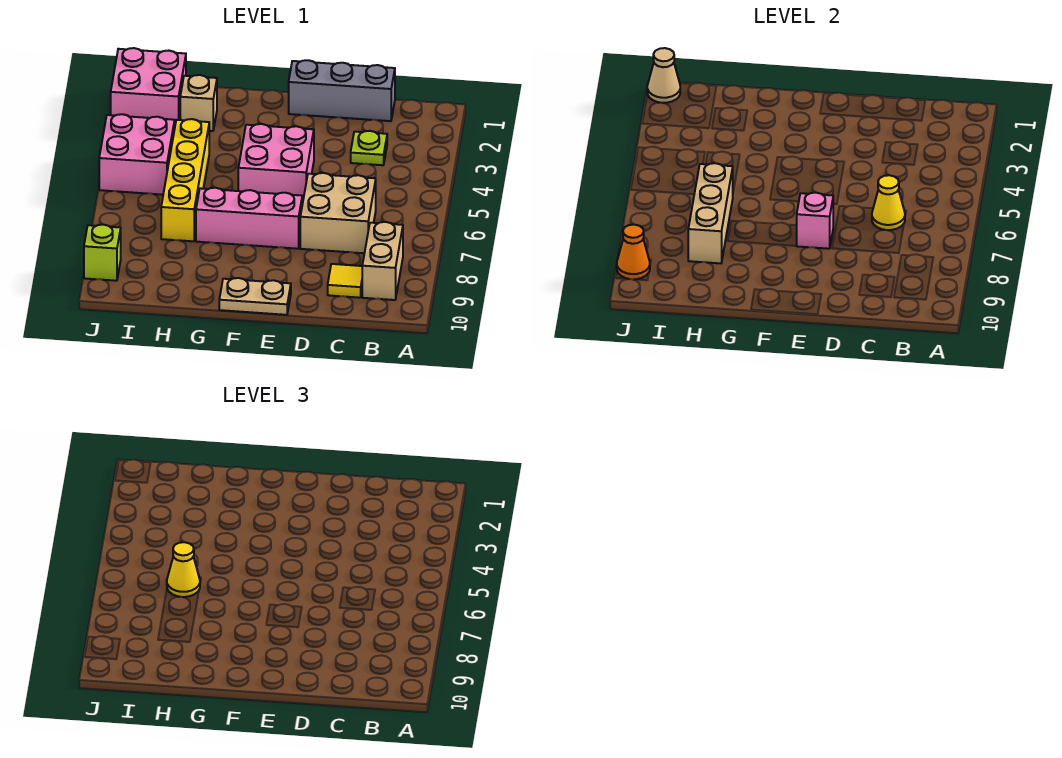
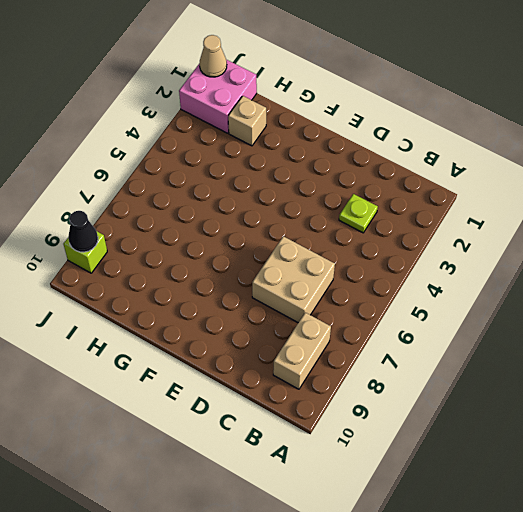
black cone J9 level 2 -> orange cone J9 level 2
none -> grey brick C1:E1 level 1
none -> yellow tile C9 level 1
none -> pink brick E4:F5 level 1

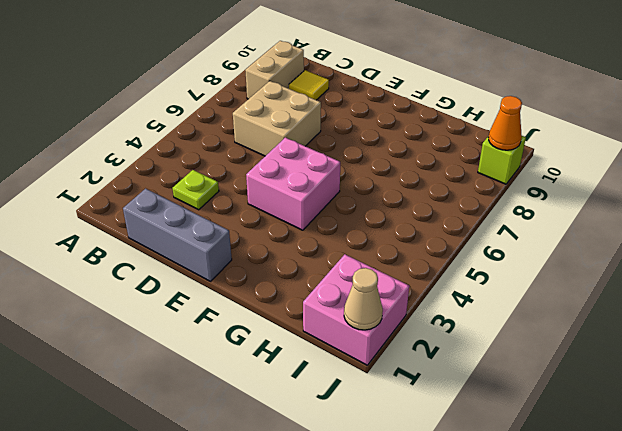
none -> pink brick E7:G7 level 1
none -> tan plate E10:F10 level 1
none -> tan brick H2 level 1

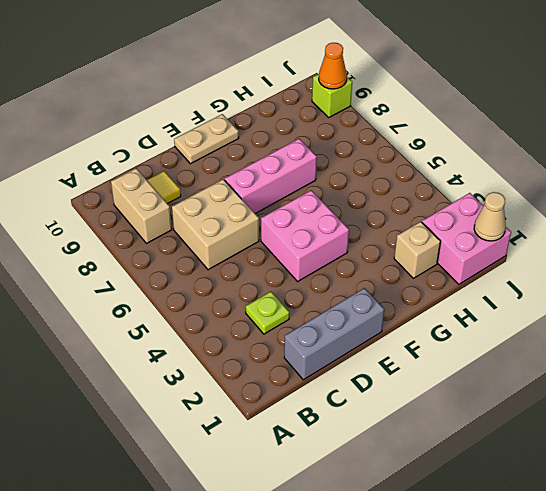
none -> yellow brick H4:H7 level 1
none -> pink brick I4:J5 level 1
none -> yellow cone C6 level 2

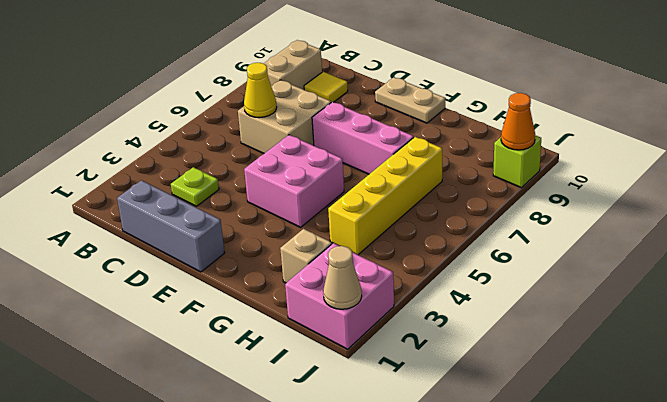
none -> pink brick I4:J5 level 1
none -> pink brick E7 level 2
none -> tan brick H6:H8 level 2

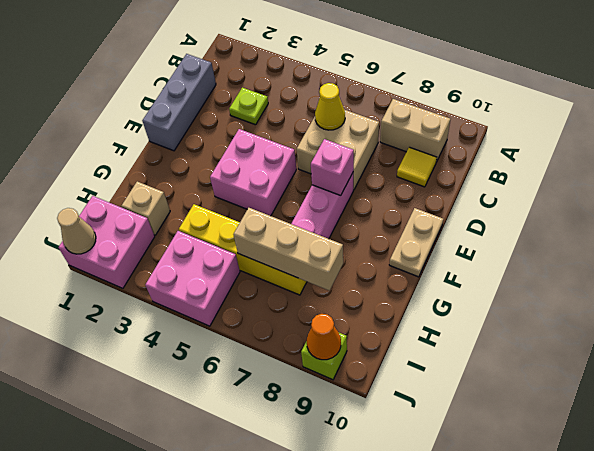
none -> yellow cone H6 level 3

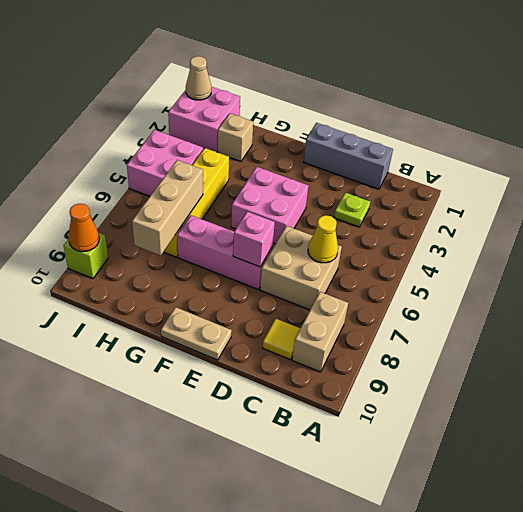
none -> yellow cone H6 level 3

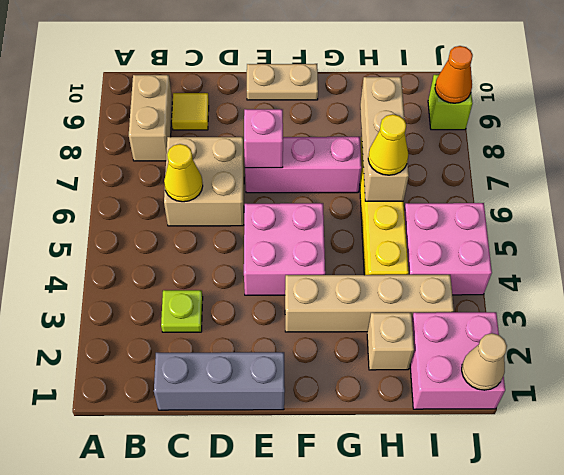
tan brick F3:I3 level 1 -> none

